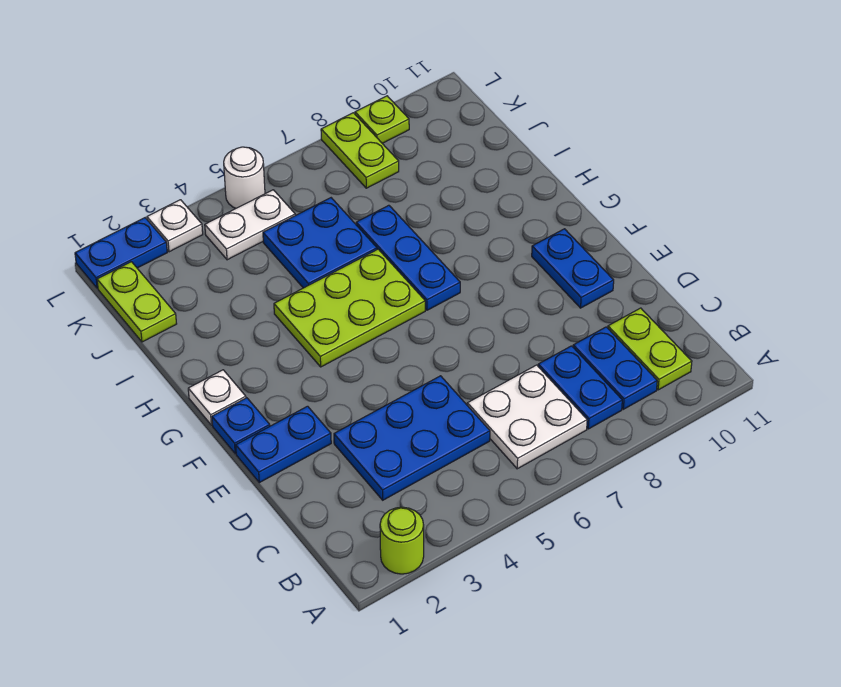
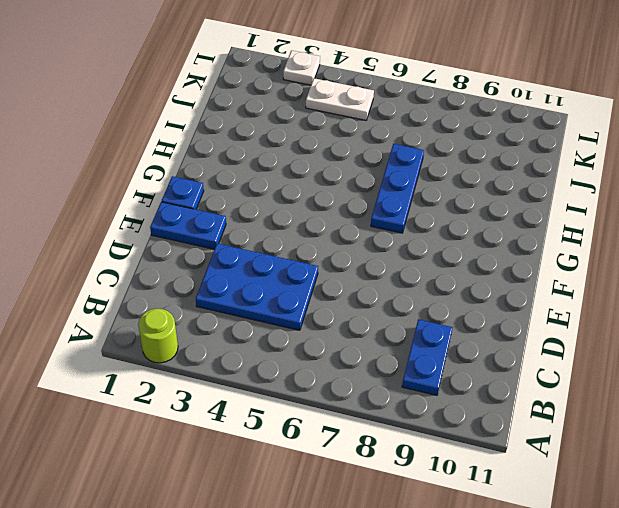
none -> white plate B6:C7 level 1
none -> blue plate B8:C8 level 1
none -> lime plate B10:C10 level 1

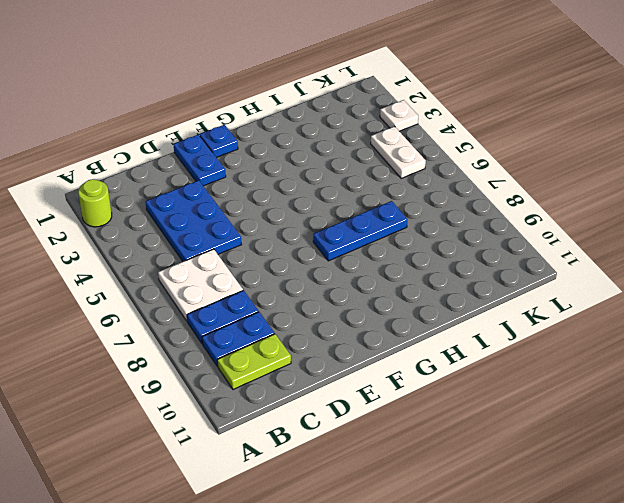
none -> blue plate E10:F10 level 1
none -> white plate G1 level 1
none -> lime plate G4:H6 level 1

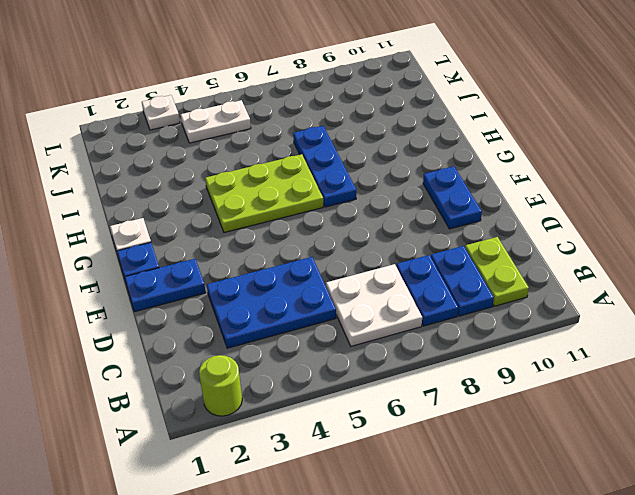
none -> blue plate I5:J6 level 1
none -> lime plate J1:K1 level 1
none -> lime plate K8:L8 level 1

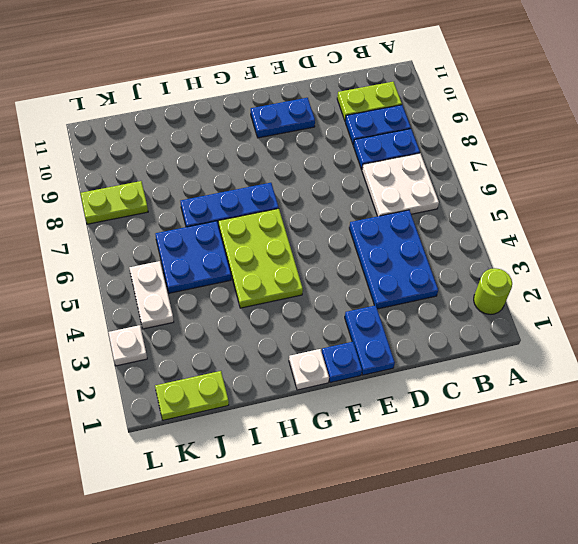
none -> blue plate L1:L2 level 1
none -> white round brick L5 level 1
none -> lime plate L9 level 1

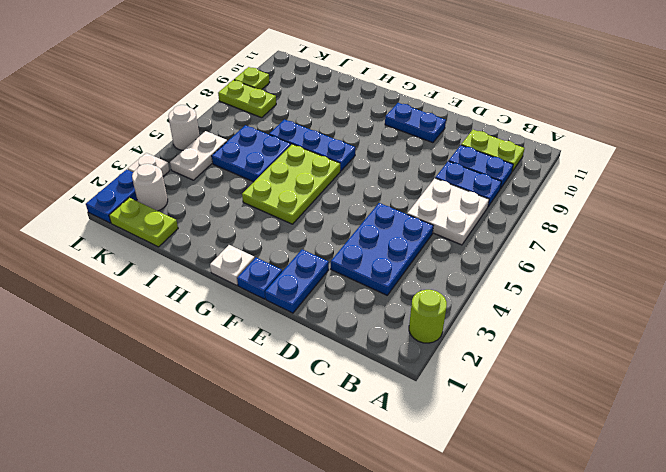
white round brick K2 level 1 -> none

